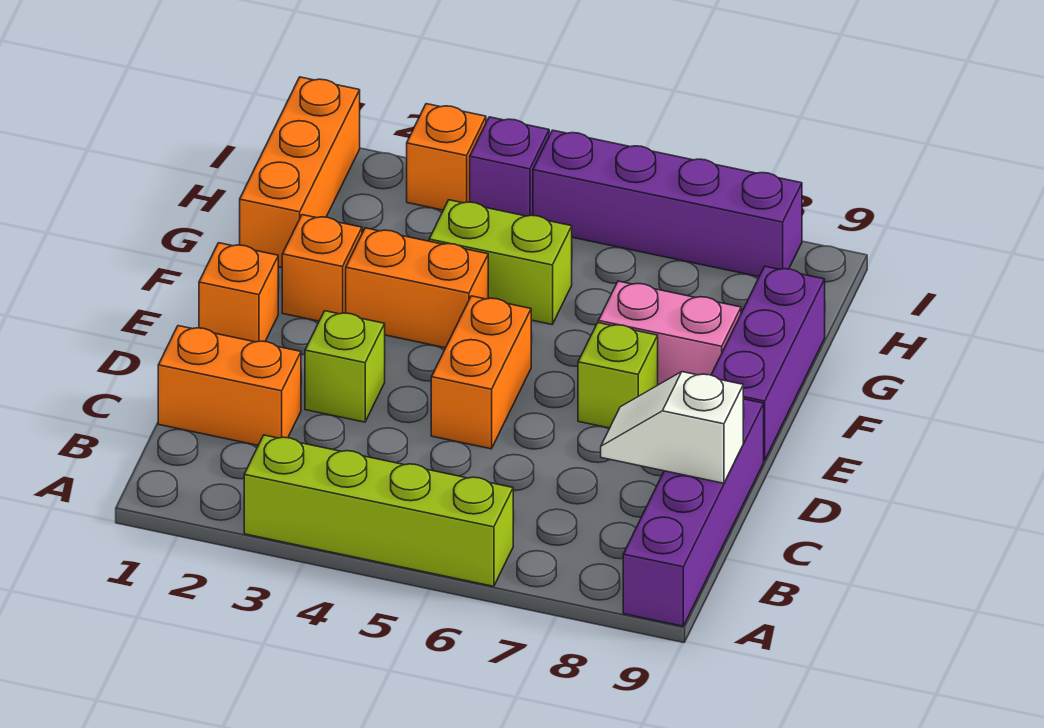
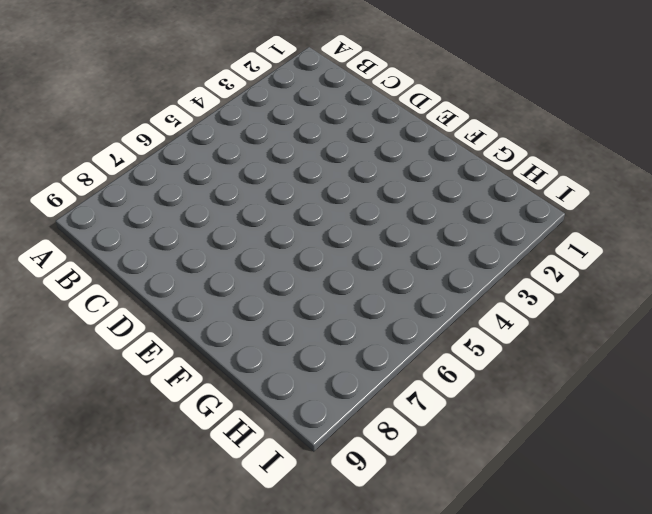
none -> lime brick A3:A6 level 1
none -> purple brick A9:D9 level 1
none -> orange brick C1:C2 level 1

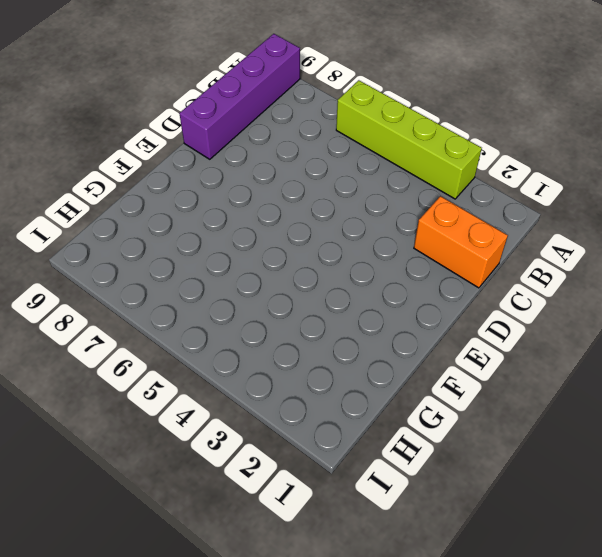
none -> lime brick D3 level 1
none -> orange brick D5:E5 level 1
none -> orange brick E1 level 1

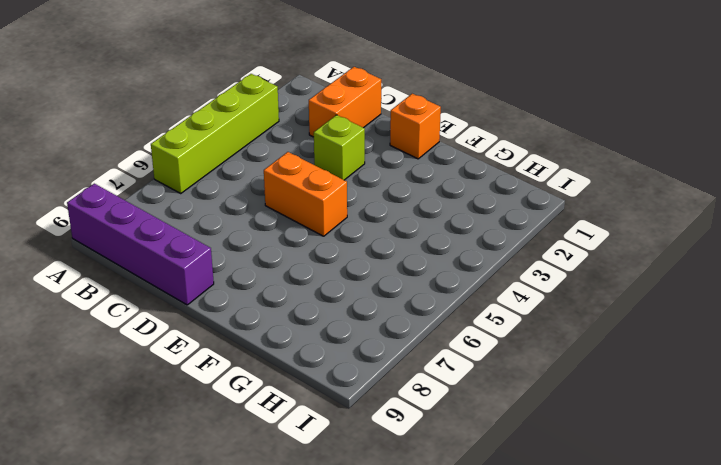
none -> lime brick E7 level 1
none -> purple brick E9:G9 level 1
none -> orange brick F2 level 1

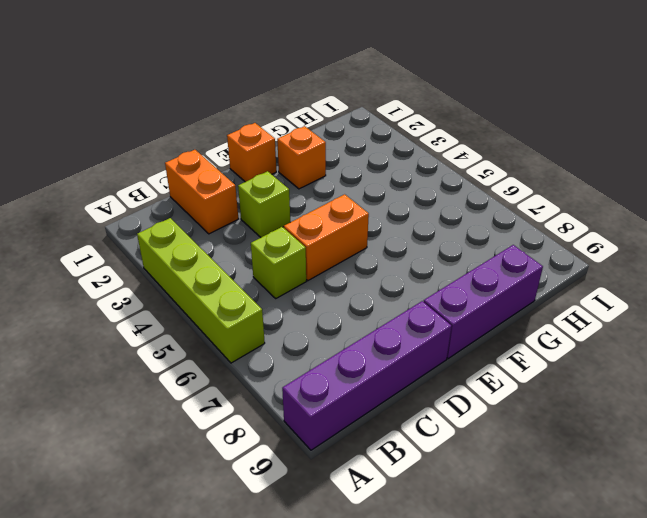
lime brick C5 level 1 -> lime brick E7 level 1
none -> orange brick F3:F4 level 1
none -> pink brick F7:F8 level 1
none -> orange brick G1:I1 level 1

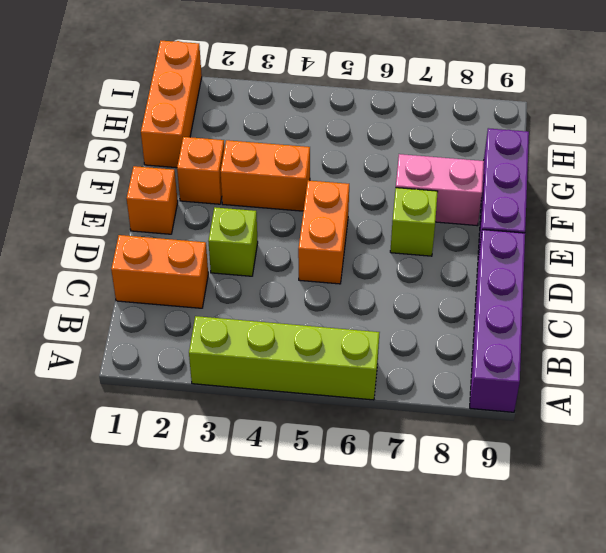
none -> lime brick G4:G5 level 1
none -> orange brick I3 level 1
none -> purple brick I4 level 1

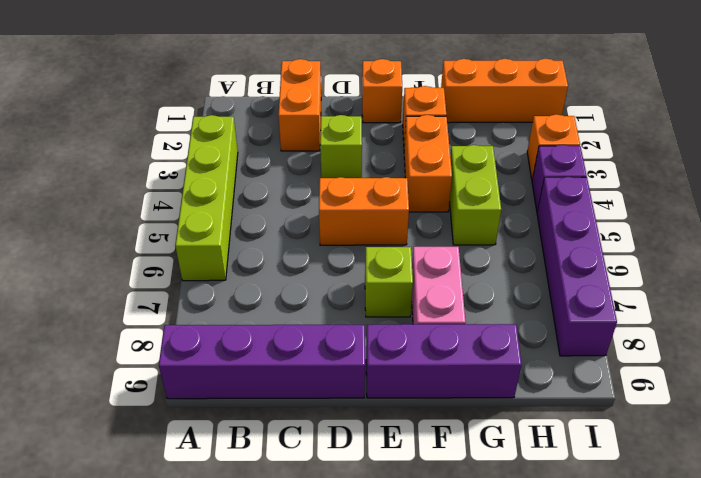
none -> white slope C8:C9 level 2 top 9

